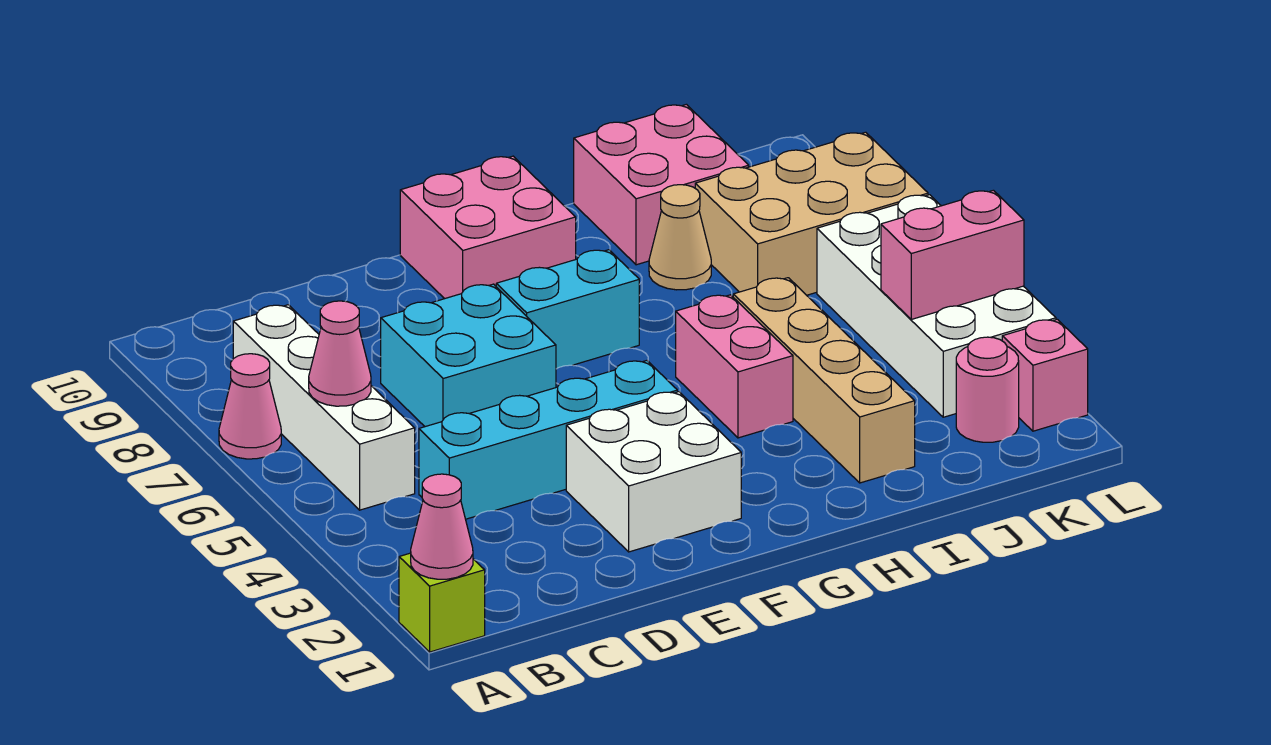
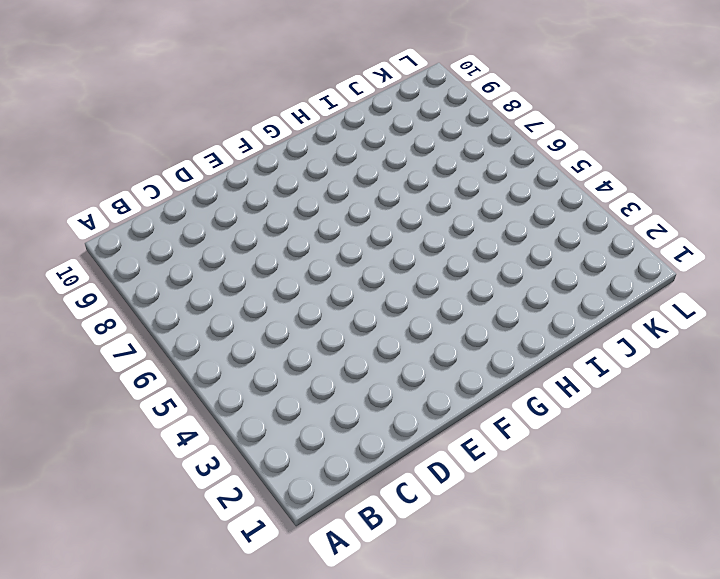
none -> lime brick A1 level 1
none -> pink cone A7 level 1
none -> white brick B5:B8 level 1

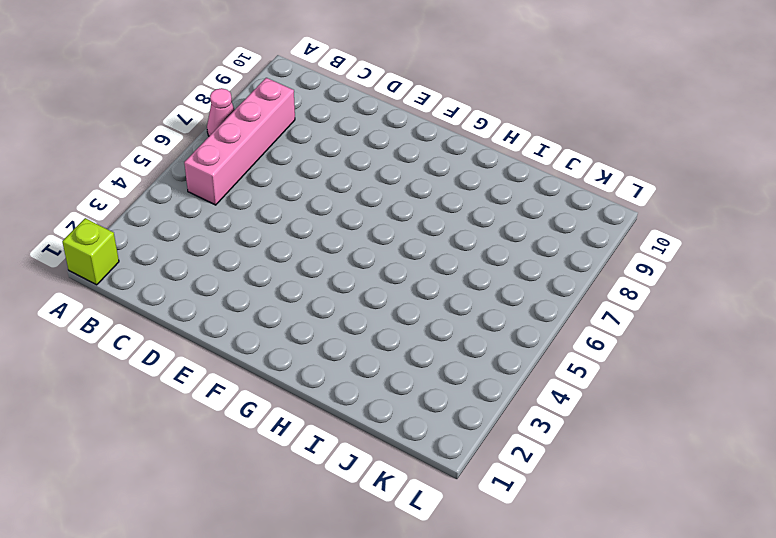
pink brick B5:B8 level 1 -> white brick B5:B8 level 1
none -> cyan brick C4:F4 level 1
none -> cyan brick D6:E7 level 1
none -> white brick E2:F3 level 1

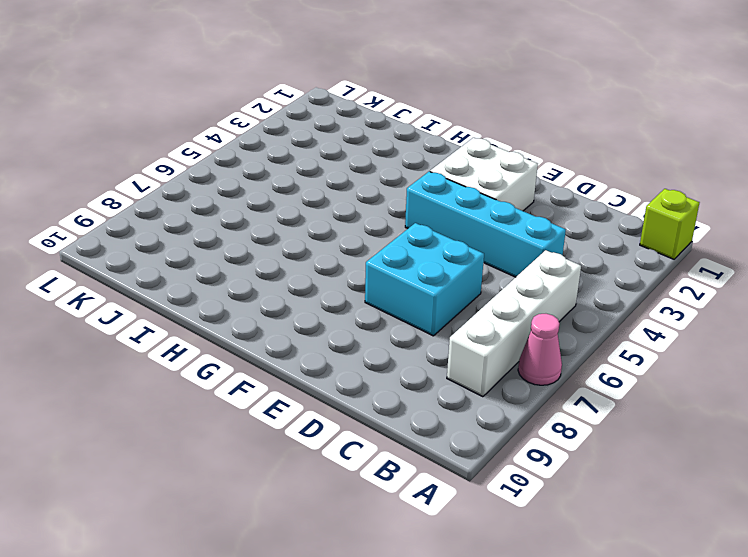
none -> cyan brick F7:G7 level 1
none -> pink brick F9:G10 level 1
none -> pink brick H4:H5 level 1

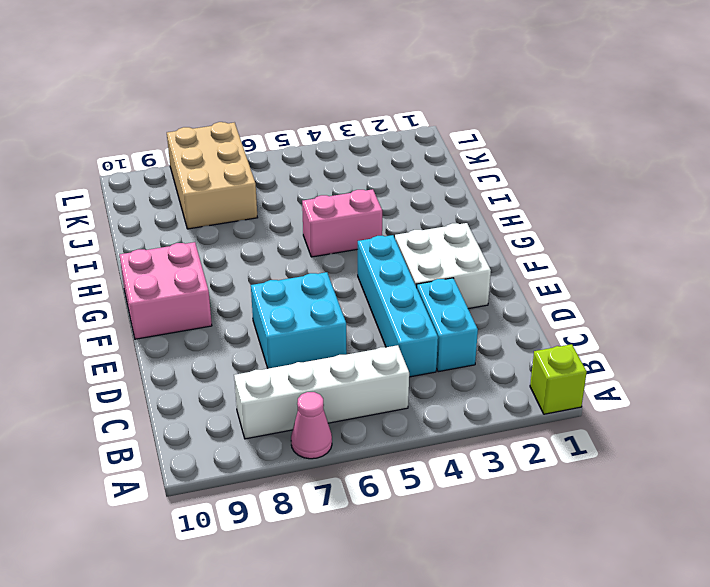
cyan brick C3:D3 level 1 -> cyan brick F7:G7 level 1
none -> tan brick I2:I5 level 1
none -> tan cone I8 level 1
none -> pink brick I9:J10 level 1

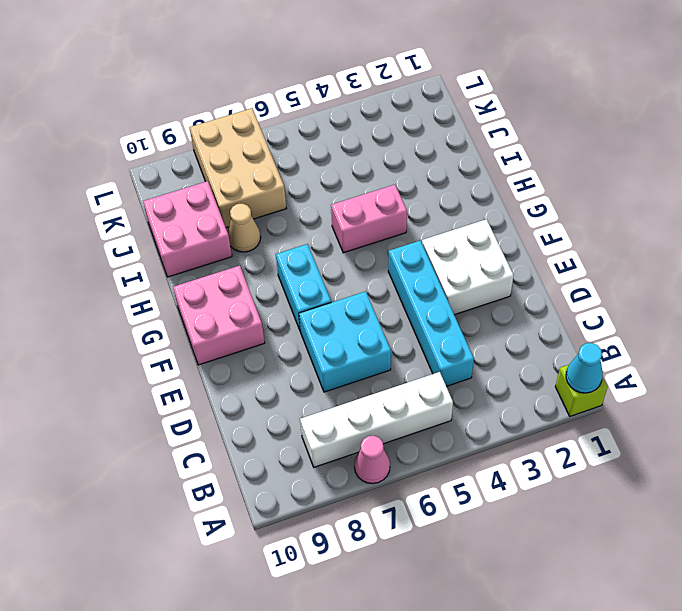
cyan cone A1 level 2 -> pink cone A1 level 2
none -> tan brick I2:I5 level 1
none -> pink round brick K2 level 1
none -> white brick K3:L6 level 1

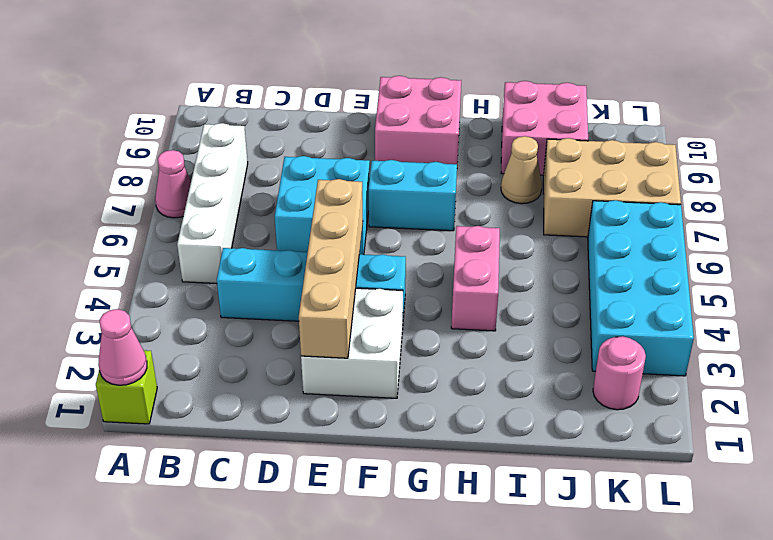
tan brick E2:E5 level 2 -> tan brick I2:I5 level 1
cyan brick K3:L6 level 1 -> white brick K3:L6 level 1
none -> pink brick L2 level 1
none -> pink cone B6 level 2
none -> pink brick K4:L4 level 2

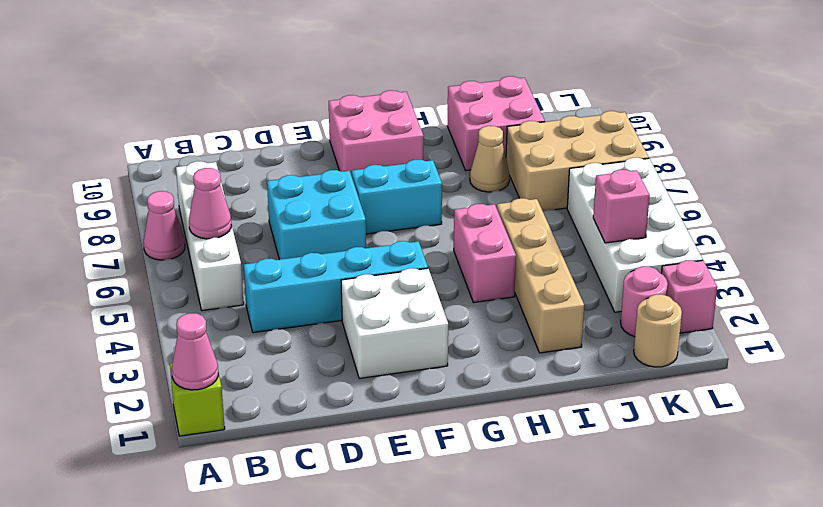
tan round brick K1 level 1 -> none
pink brick K4 level 2 -> pink brick K4:L4 level 2

